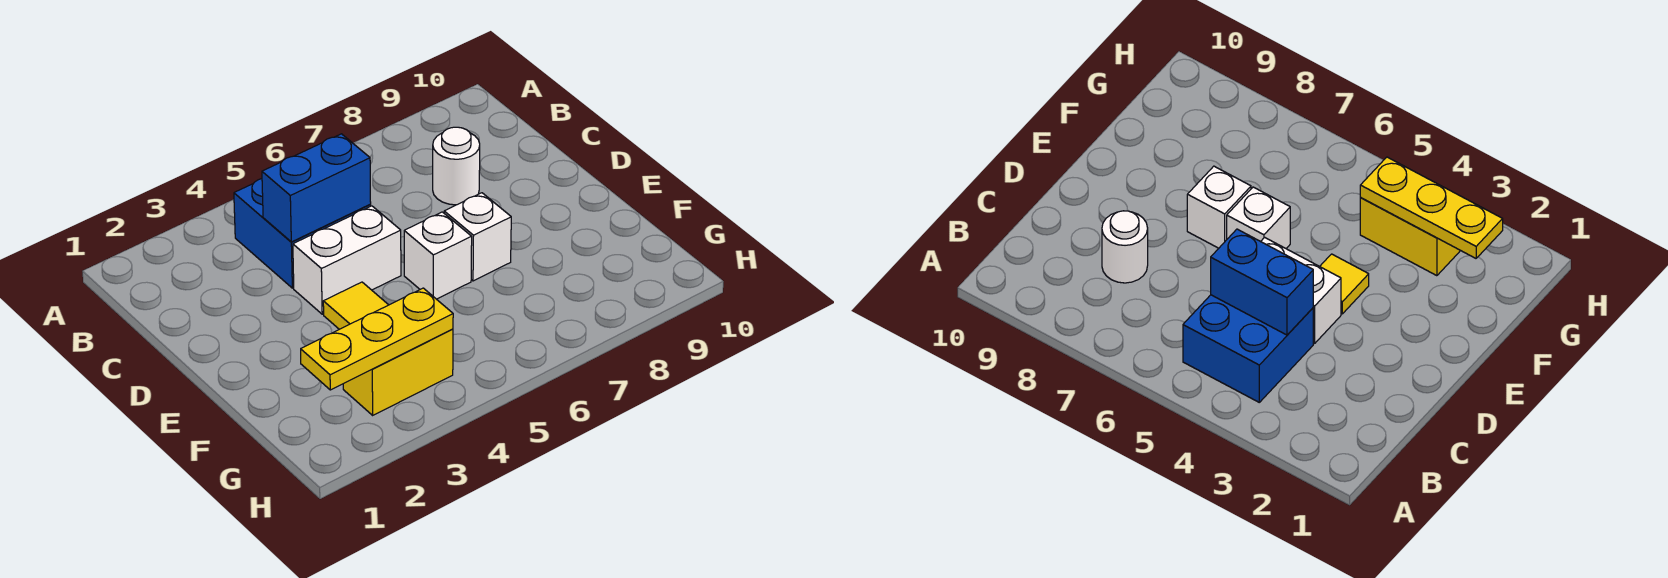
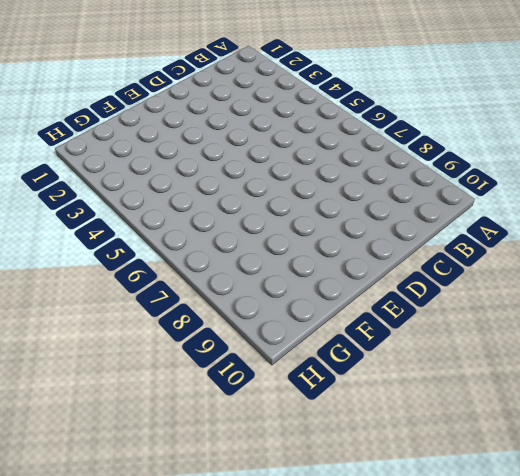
none -> blue brick B4:C5 level 1
none -> white round brick C8 level 1

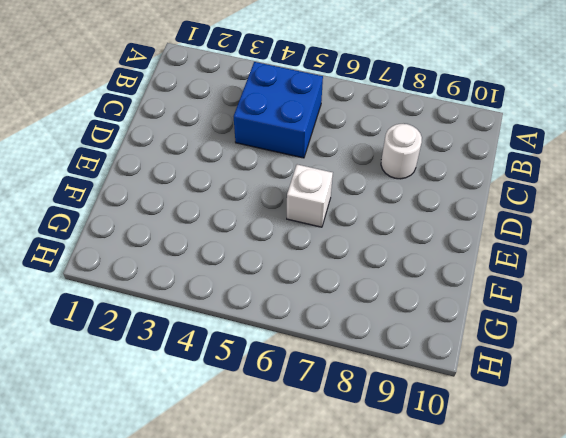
none -> white brick D4:D5 level 1
none -> yellow tile E4 level 1

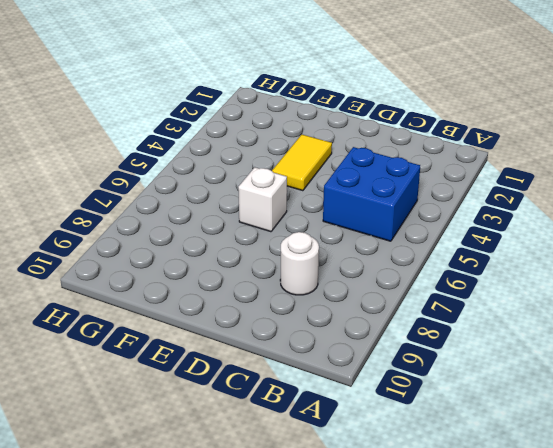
yellow tile E3:E4 level 1 -> yellow tile E4 level 1
none -> white brick D4:D5 level 1
none -> white brick E7 level 1

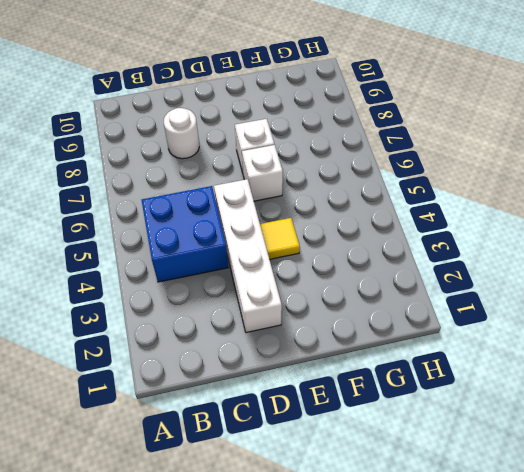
white brick D2:D5 level 1 -> white brick D4:D5 level 1
none -> yellow brick G3:G4 level 1
none -> blue brick C4:C5 level 2

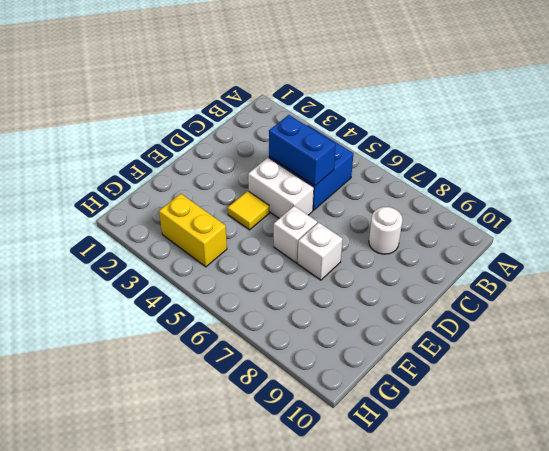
none -> yellow plate G2:G4 level 2

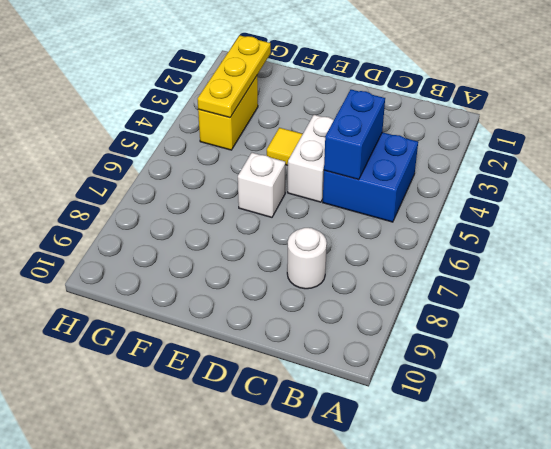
none -> white brick E7 level 1

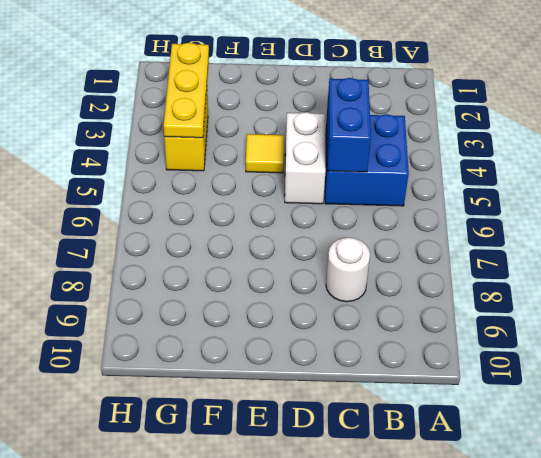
none -> white brick E6 level 1
none -> white brick E7 level 1

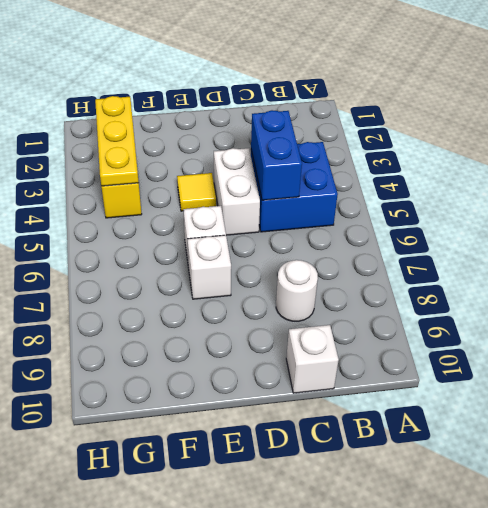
white brick C10 level 1 -> none

